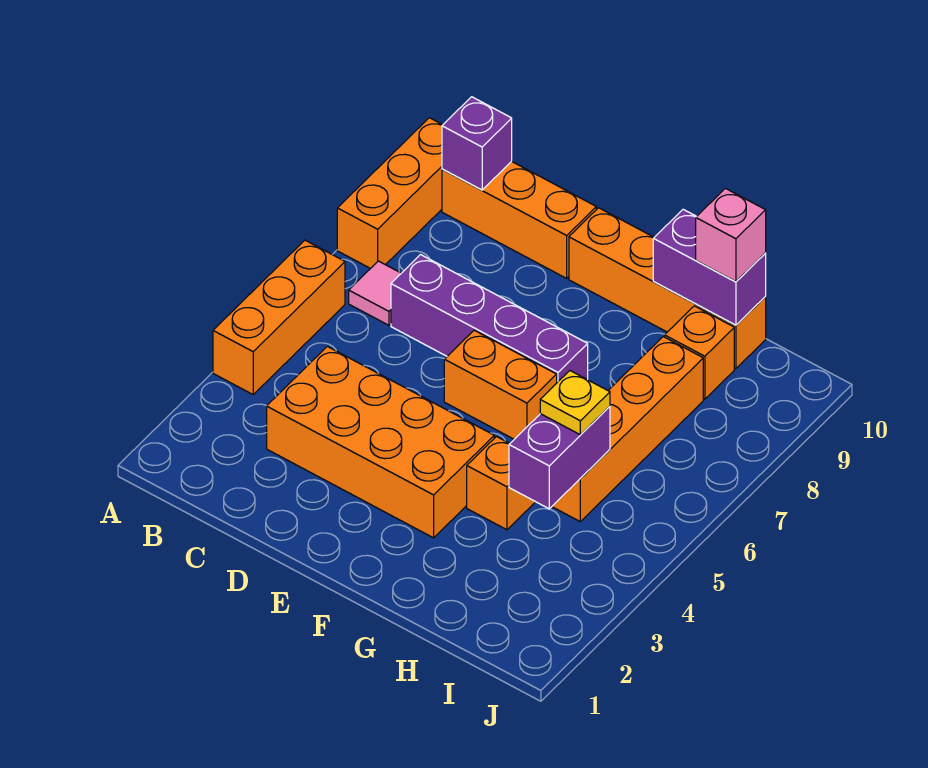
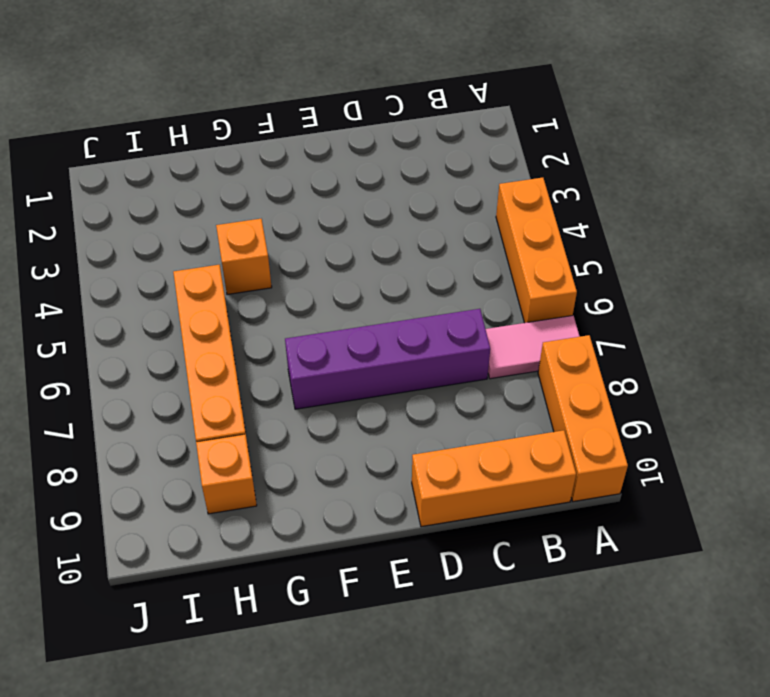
pink tile A7:B7 level 1 -> pink tile B7 level 1
none -> orange brick C3:F4 level 1
none -> orange brick E6:F6 level 1
none -> orange brick E10:H10 level 1

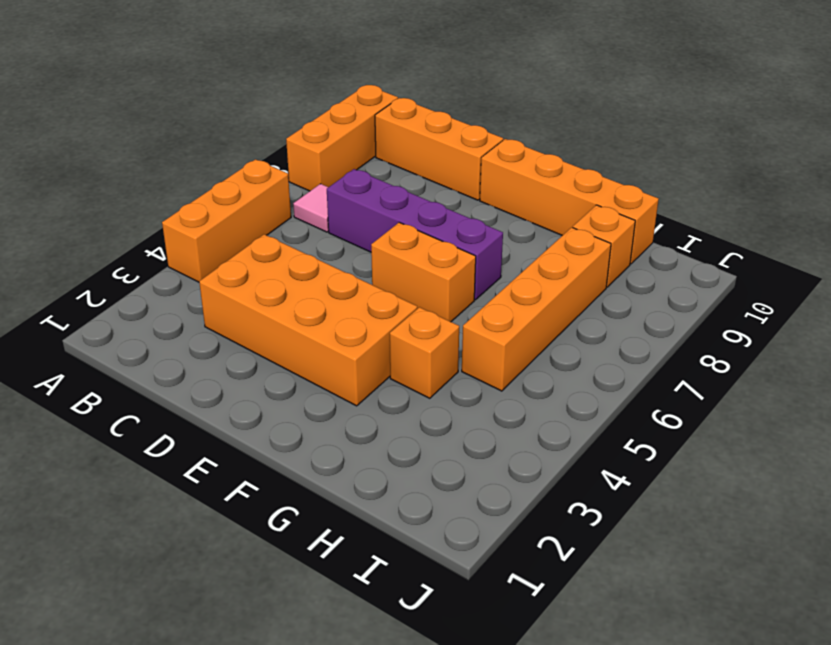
none -> purple brick B10 level 2
none -> purple brick G10:H10 level 2
none -> purple brick H4:H5 level 2

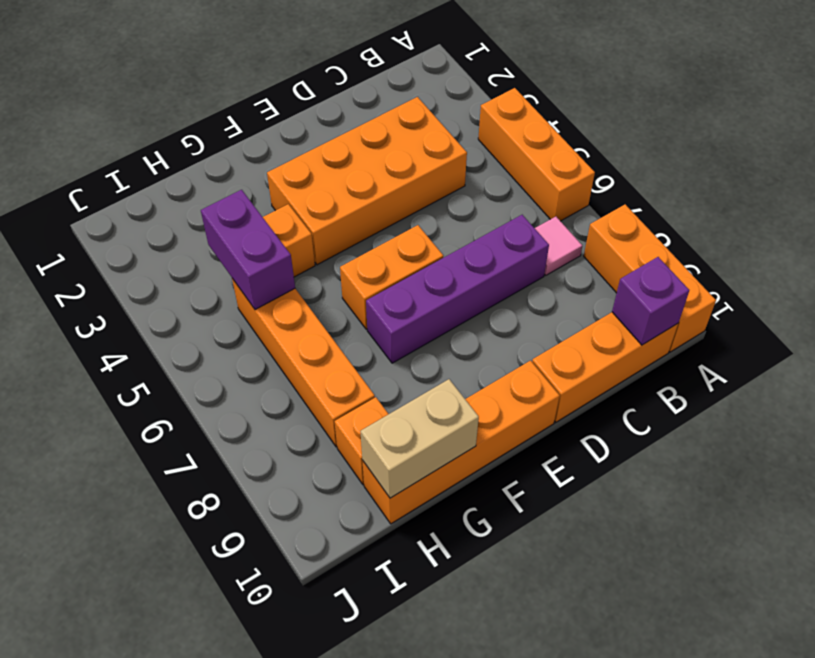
tan brick G10:H10 level 2 -> purple brick G10:H10 level 2
none -> yellow plate H5 level 3
none -> pink brick H10 level 3

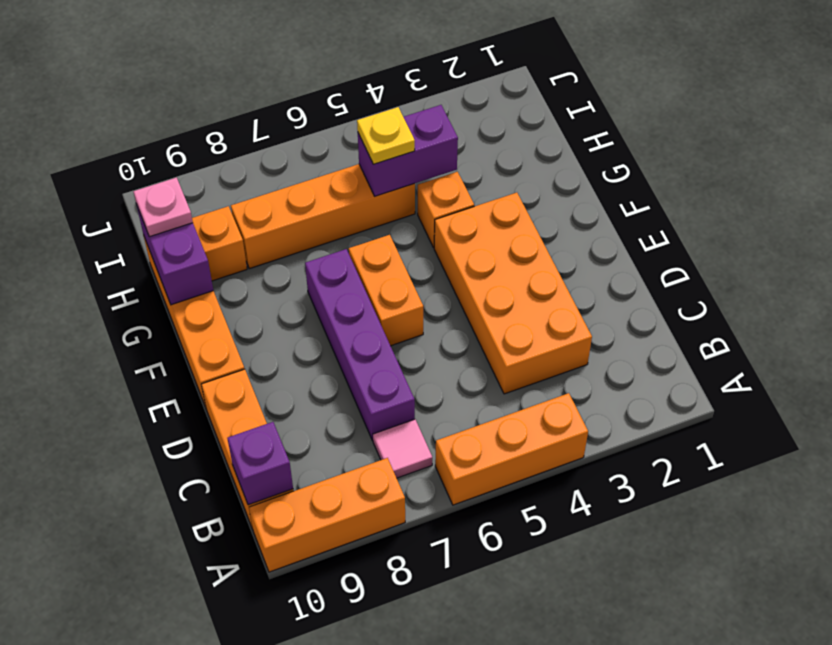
pink plate H10 level 3 -> pink brick H10 level 3

